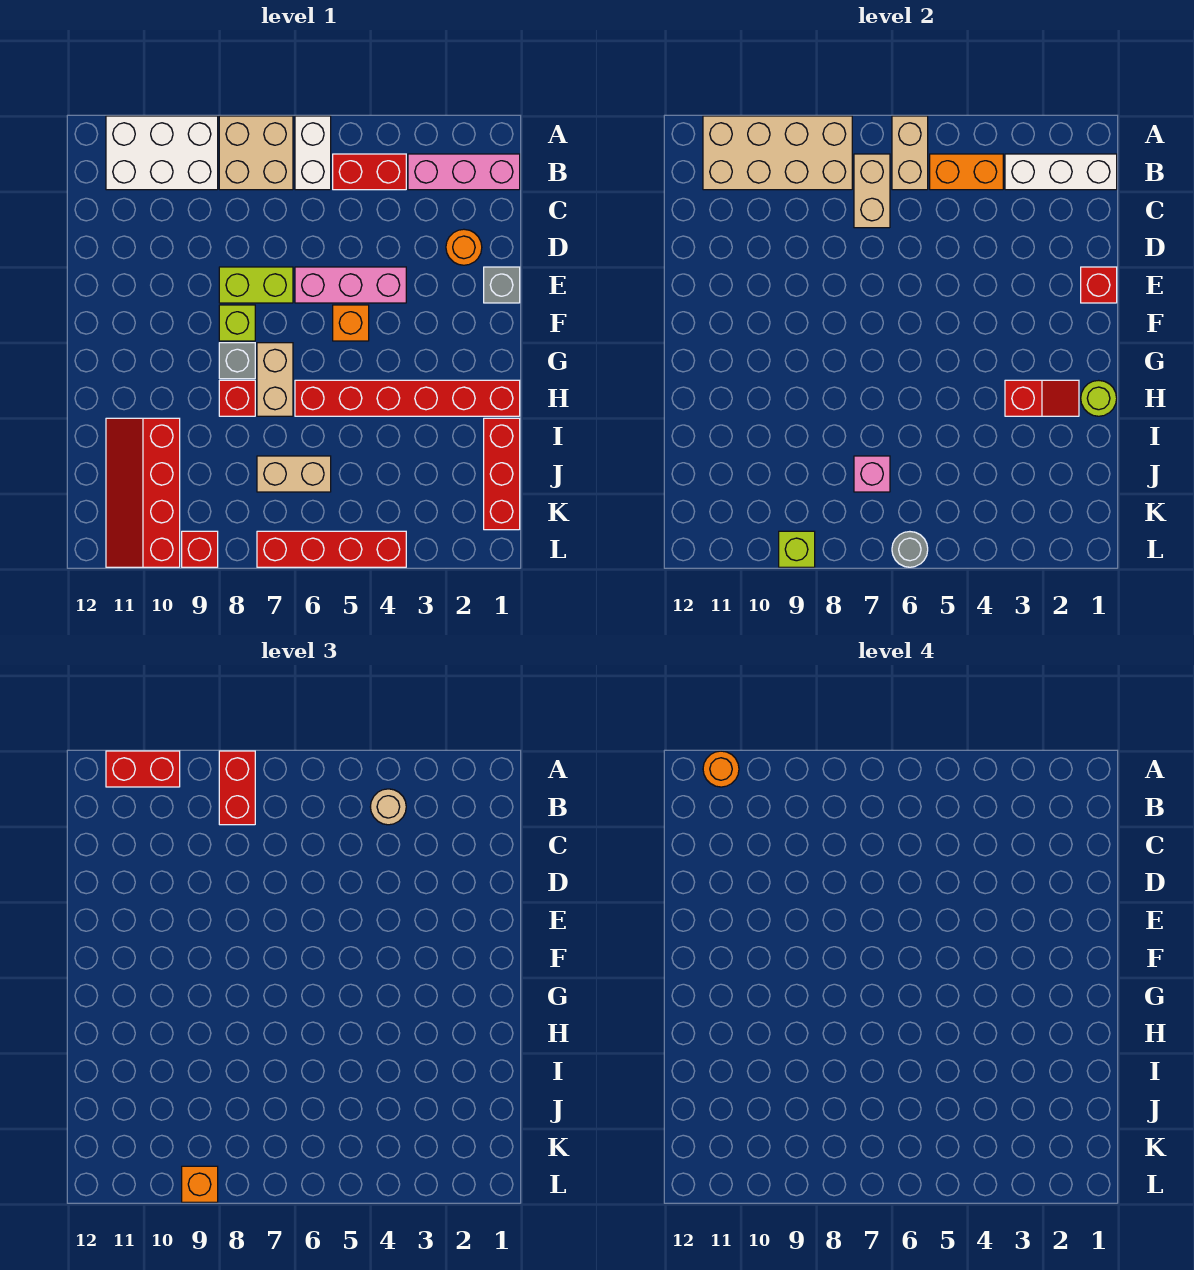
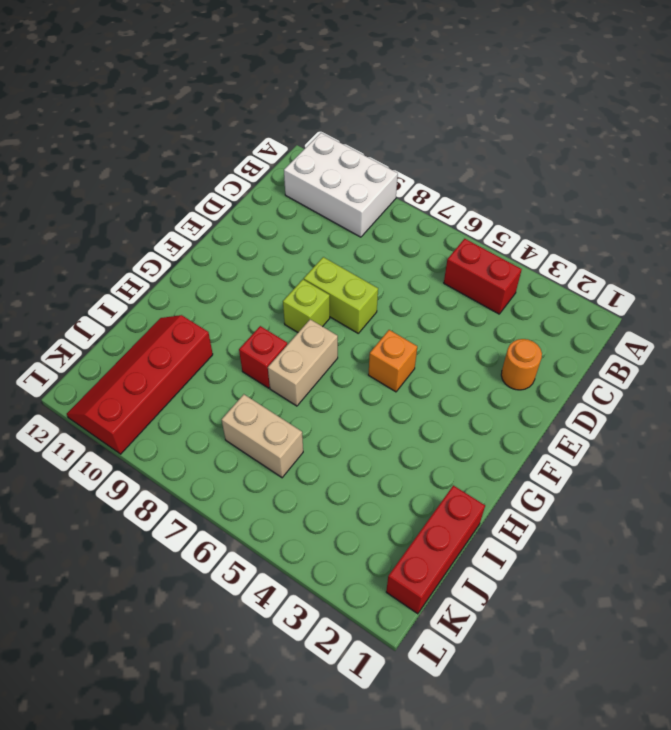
none -> white brick A6:B6 level 1
none -> tan brick A7:B8 level 1
none -> pink brick B1:B3 level 1
none -> grey brick E1 level 1

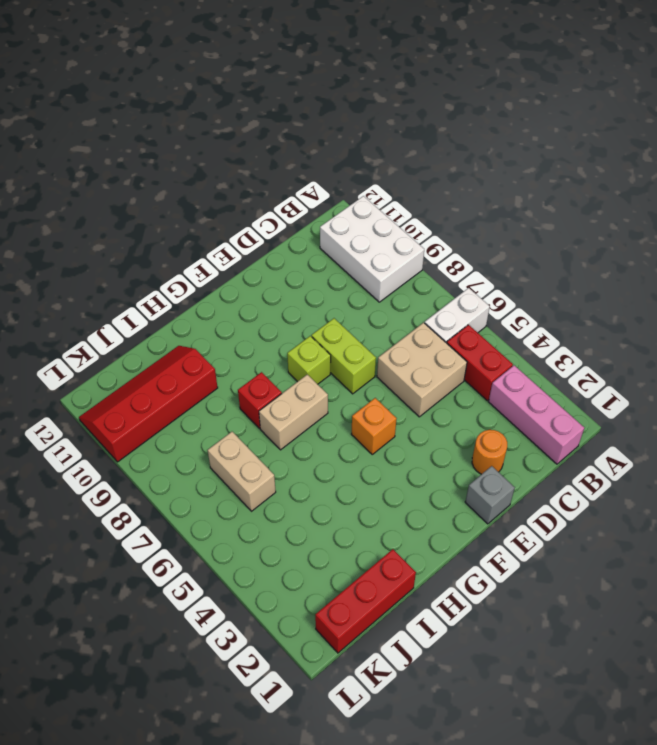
tan brick C5:D6 level 1 -> tan brick A7:B8 level 1
none -> pink brick E4:E6 level 1
none -> grey brick G8 level 1
none -> red brick H1:H6 level 1
none -> red brick L4:L7 level 1

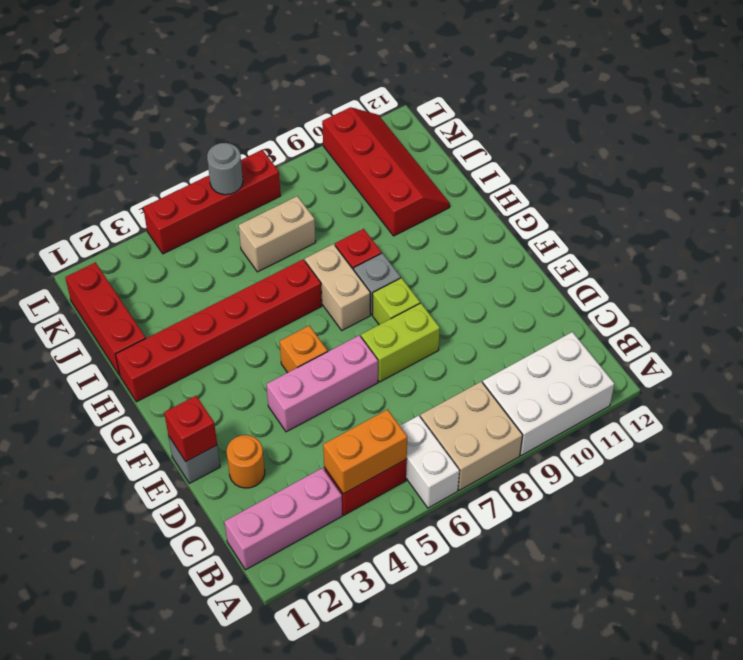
none -> red brick L9 level 1
none -> tan brick A6:B6 level 2
none -> tan brick A8:B11 level 2
none -> white brick B1:B3 level 2

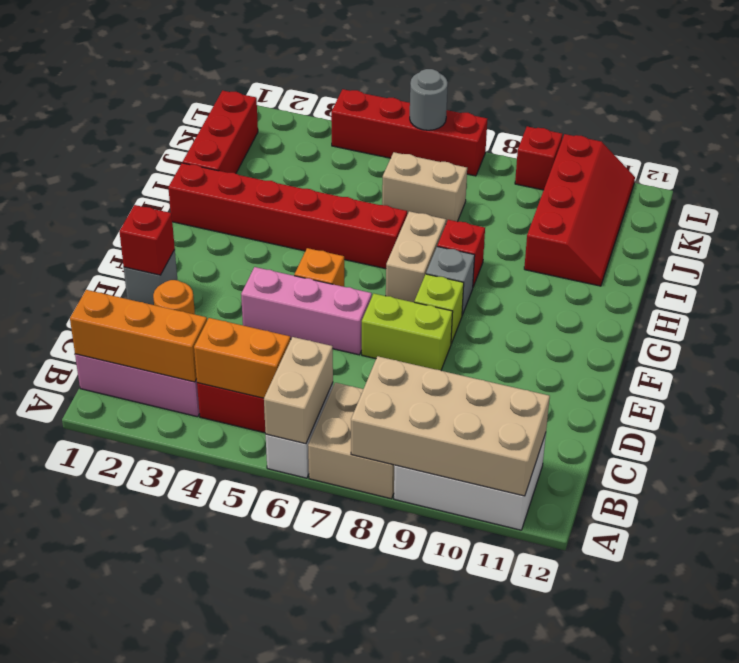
orange brick B1:B3 level 2 -> white brick B1:B3 level 2
none -> tan brick B7:C7 level 2
none -> lime round brick H1 level 2
none -> red slope H2:H3 level 2 top 3
none -> pink brick J7 level 2

